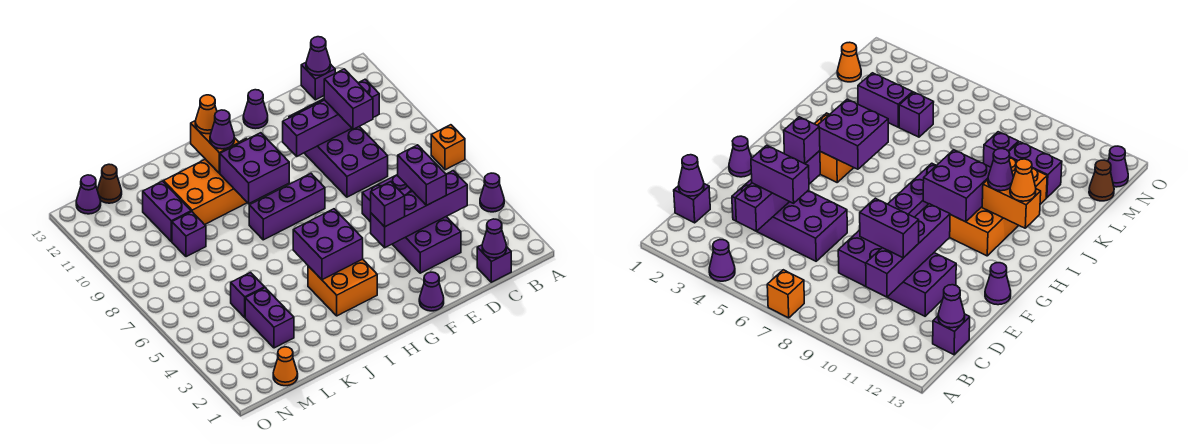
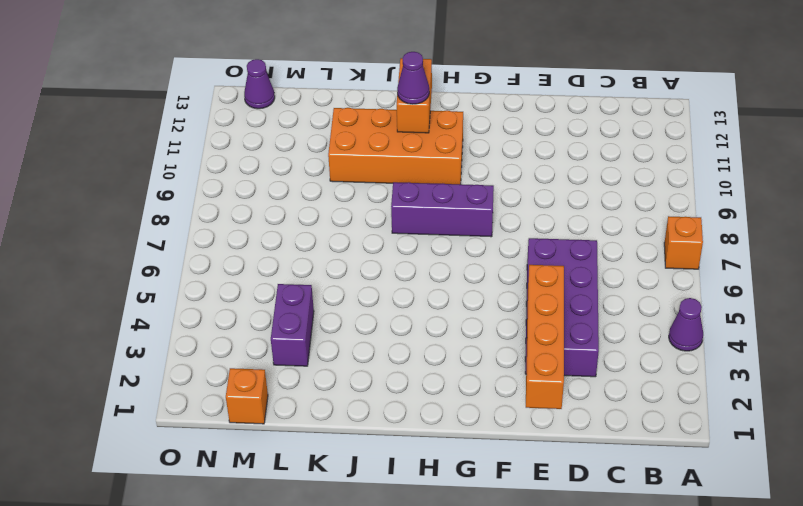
orange brick E1:E4 level 2 -> purple brick C4:F4 level 2
orange brick M1 level 1 -> orange cone M1 level 1
none -> purple brick C1 level 1
none -> purple brick C13 level 1
none -> purple brick D8:E11 level 1
none -> purple cone F1 level 1

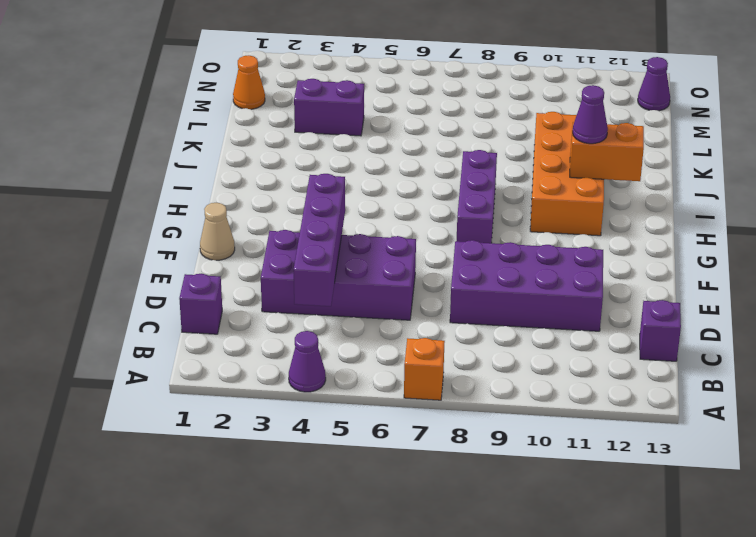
tan cone F1 level 1 -> purple cone F1 level 1
none -> purple cone F13 level 1
none -> orange brick H3:I4 level 1
none -> purple brick L5 level 1
none -> purple brick L9 level 1

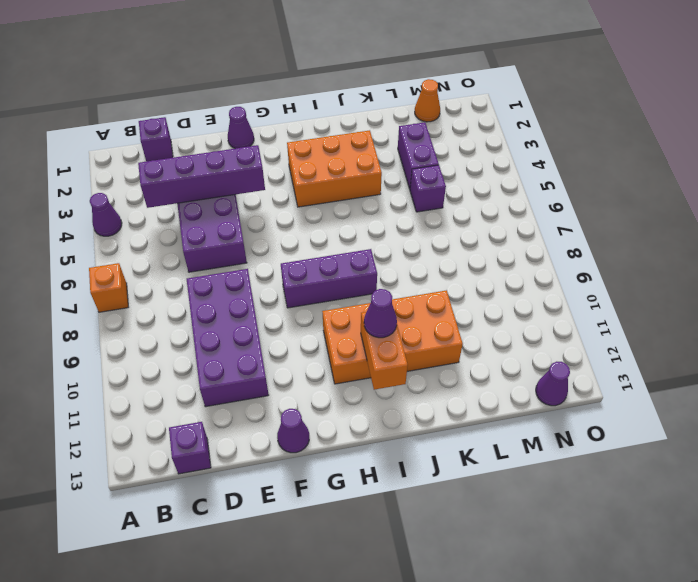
orange brick H3:J4 level 1 -> orange brick H3:I4 level 1
none -> purple brick L9 level 1
none -> purple brick L10:L11 level 1
none -> brown cone M13 level 1
none -> purple cone C1 level 2

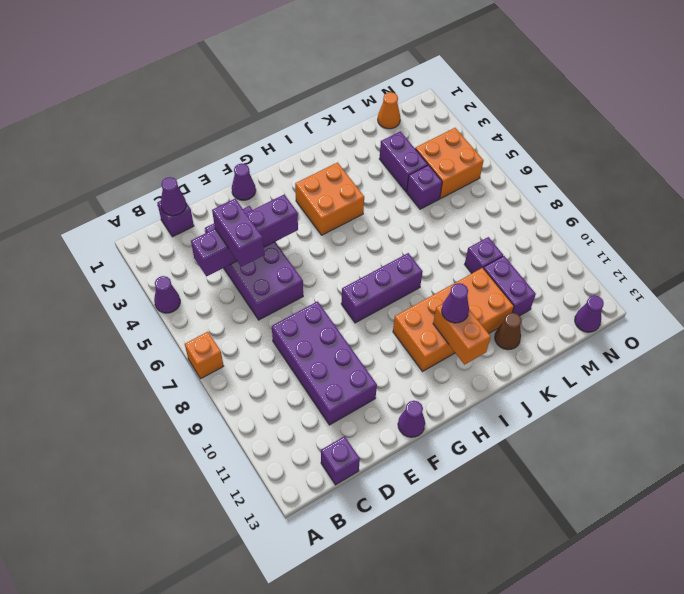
brown cone K12 level 1 -> brown cone M13 level 1
orange brick M4:N5 level 1 -> none
none -> purple brick C10:F10 level 2
none -> purple cone C13 level 2
none -> purple brick H4:I5 level 2
none -> purple brick H9:I10 level 2

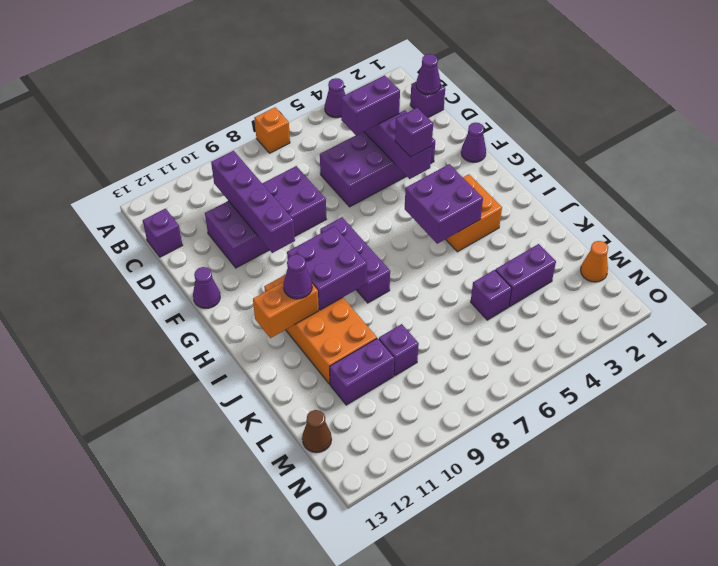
none -> purple cone N13 level 1
none -> purple cone C13 level 2
none -> purple brick D9:D10 level 3
none -> orange cone I12 level 3

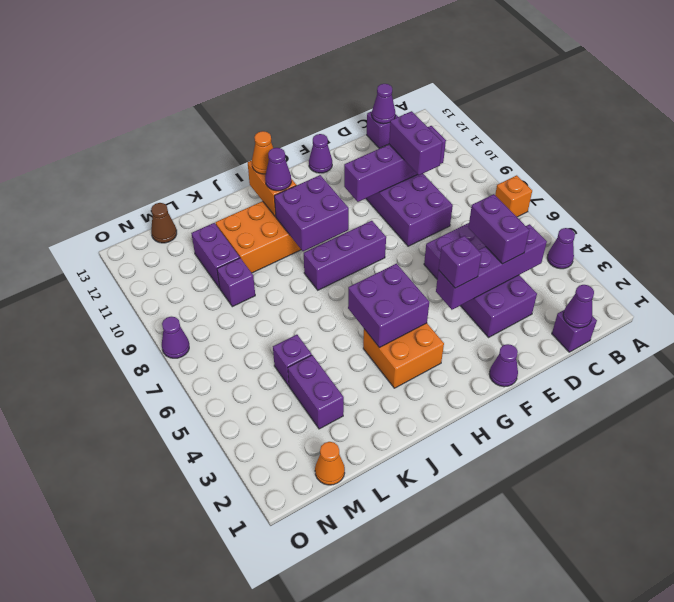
purple cone O8 level 1 -> purple cone N13 level 1

